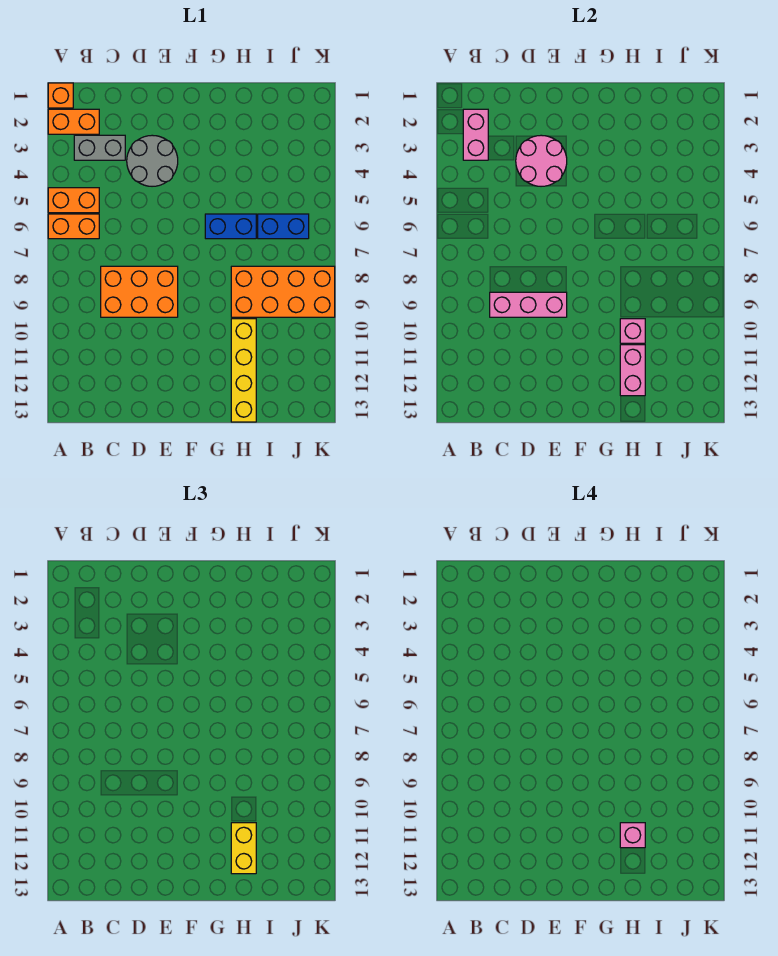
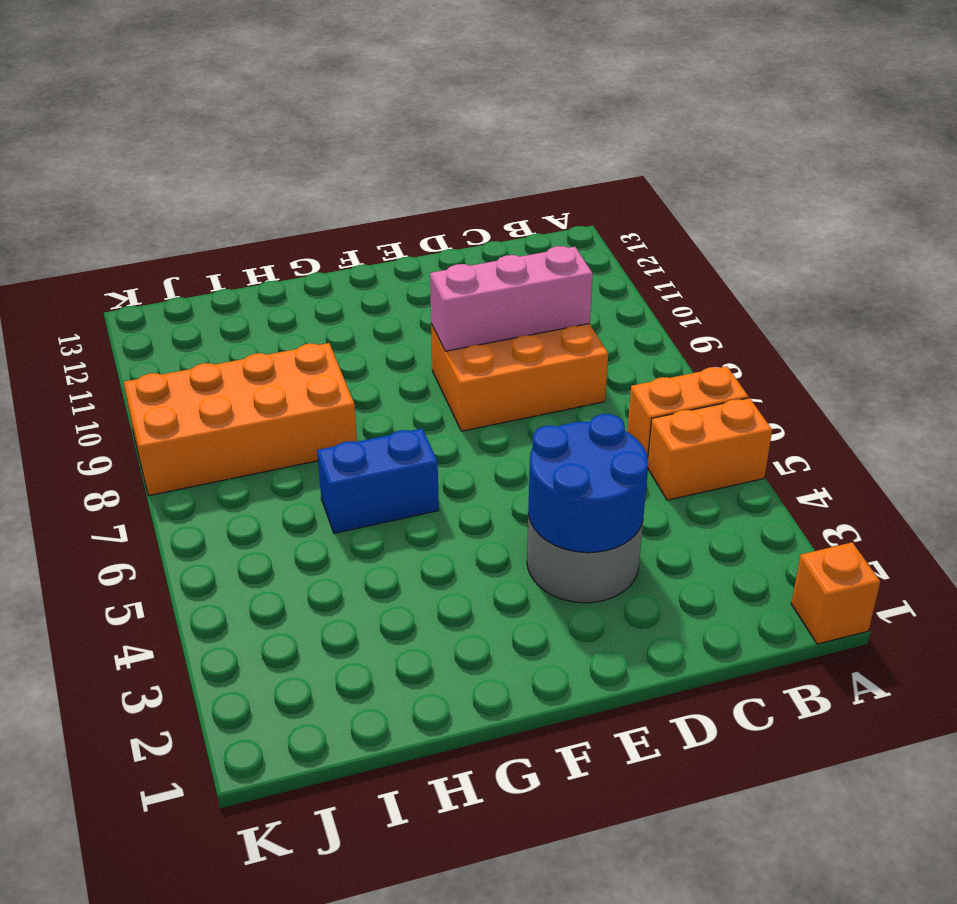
blue round brick D3:E4 level 2 -> pink round brick D3:E4 level 2
none -> orange brick A2:B2 level 1
none -> grey brick B3:C3 level 1
none -> yellow brick H10:H13 level 1

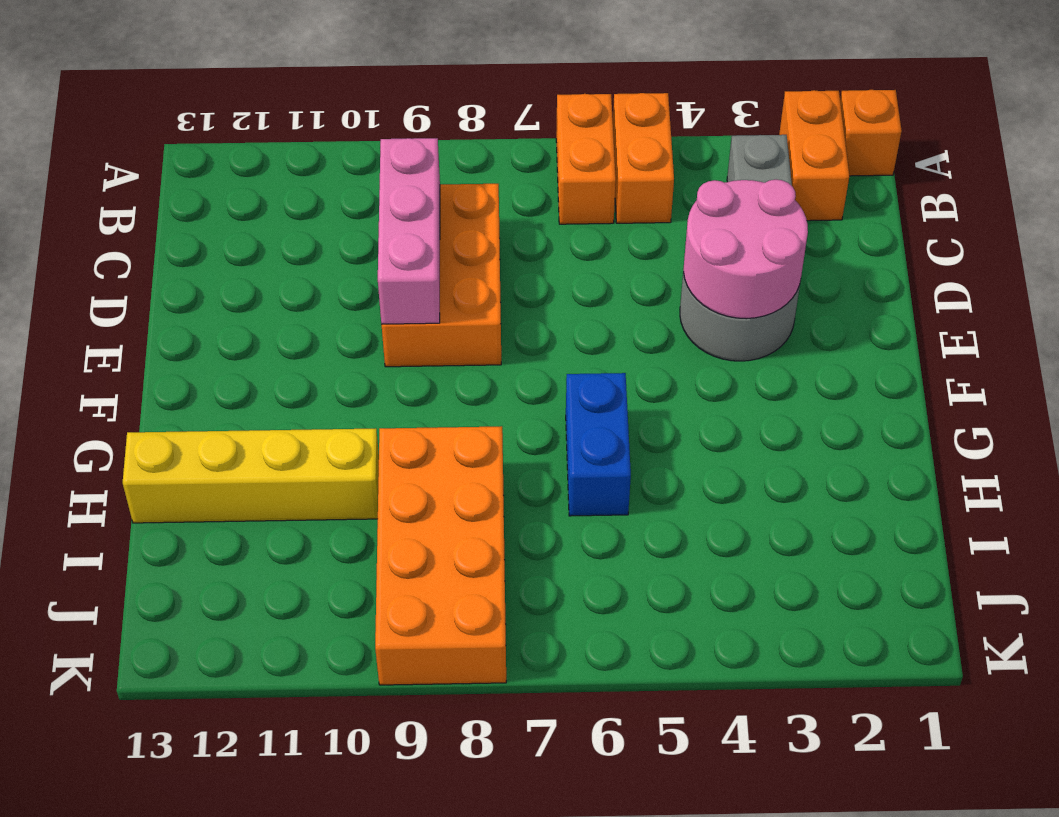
none -> blue brick I6:J6 level 1
none -> pink brick B2:B3 level 2
none -> pink brick H10 level 2

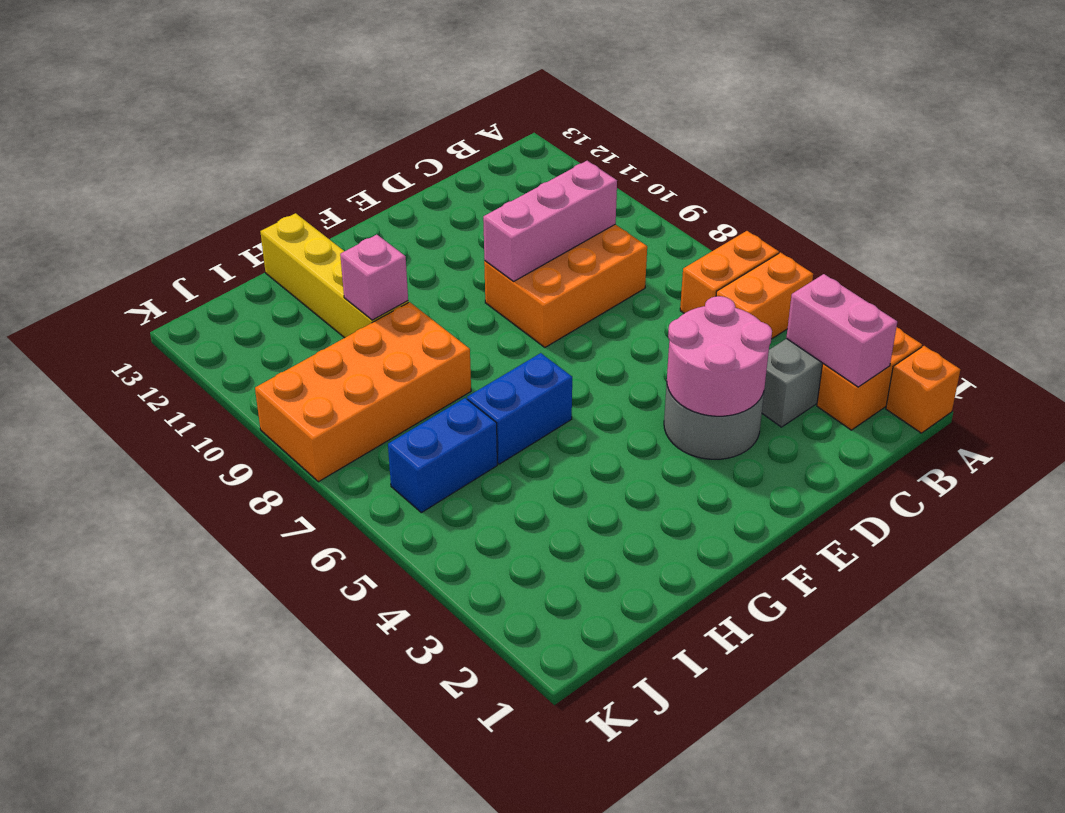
none -> pink brick H11:H12 level 2
none -> yellow brick H11:H12 level 3
none -> pink brick H11 level 4

